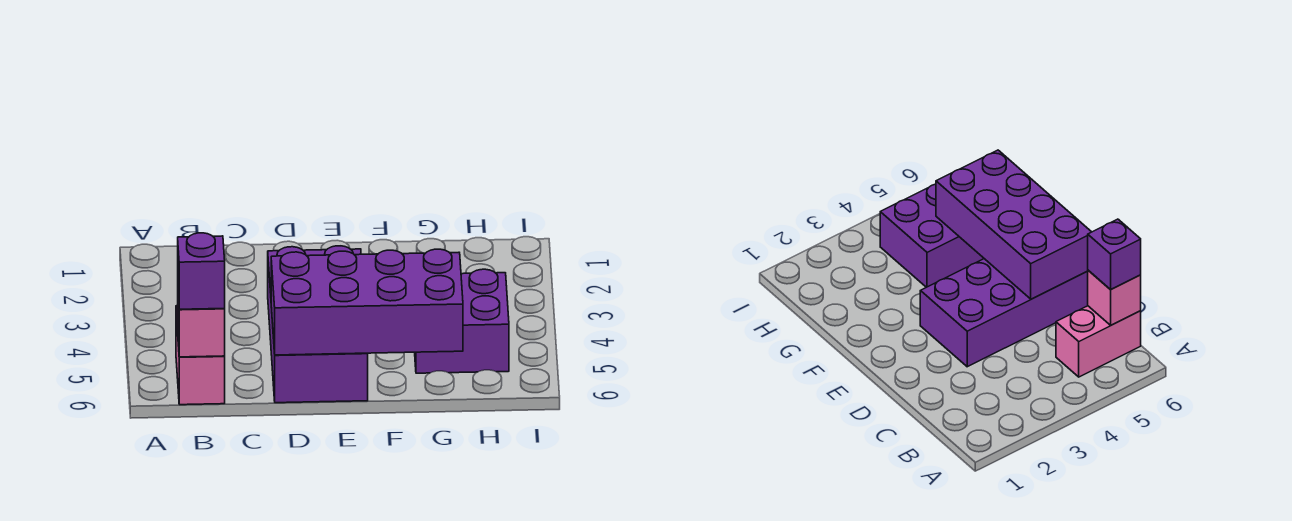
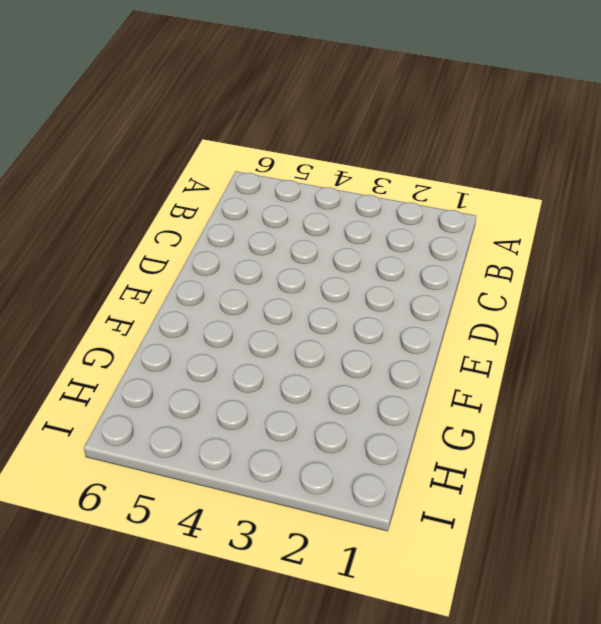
none -> pink brick B5:B6 level 1
none -> purple brick D3:E6 level 1

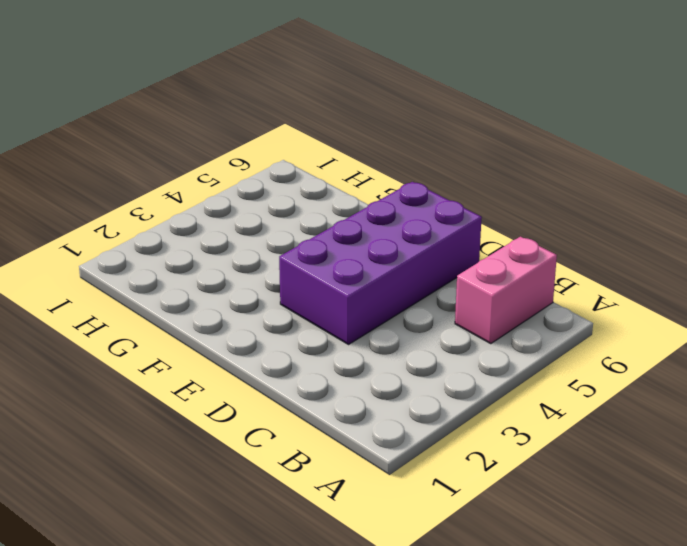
none -> purple brick G4:H5 level 1
none -> pink brick B6 level 2

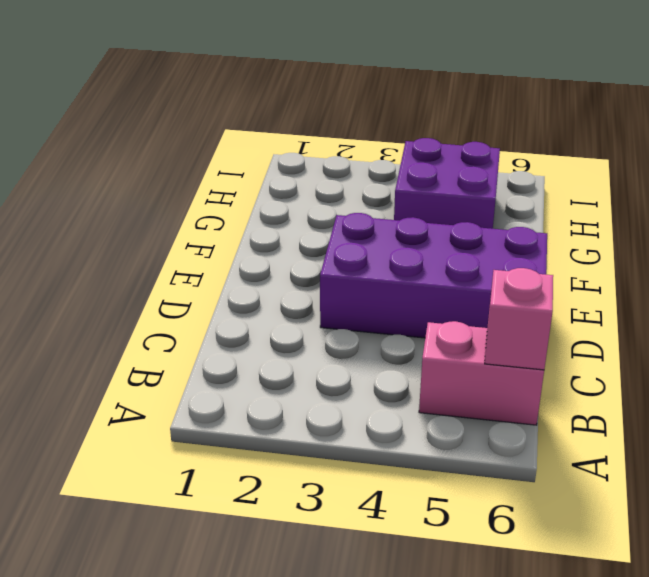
none -> purple brick D5:G6 level 2
none -> purple brick B6 level 3

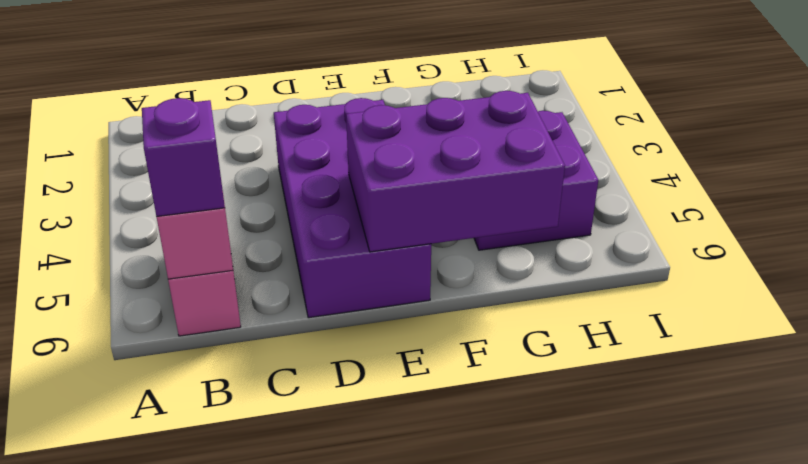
purple brick E5:G6 level 2 -> purple brick D5:G6 level 2

